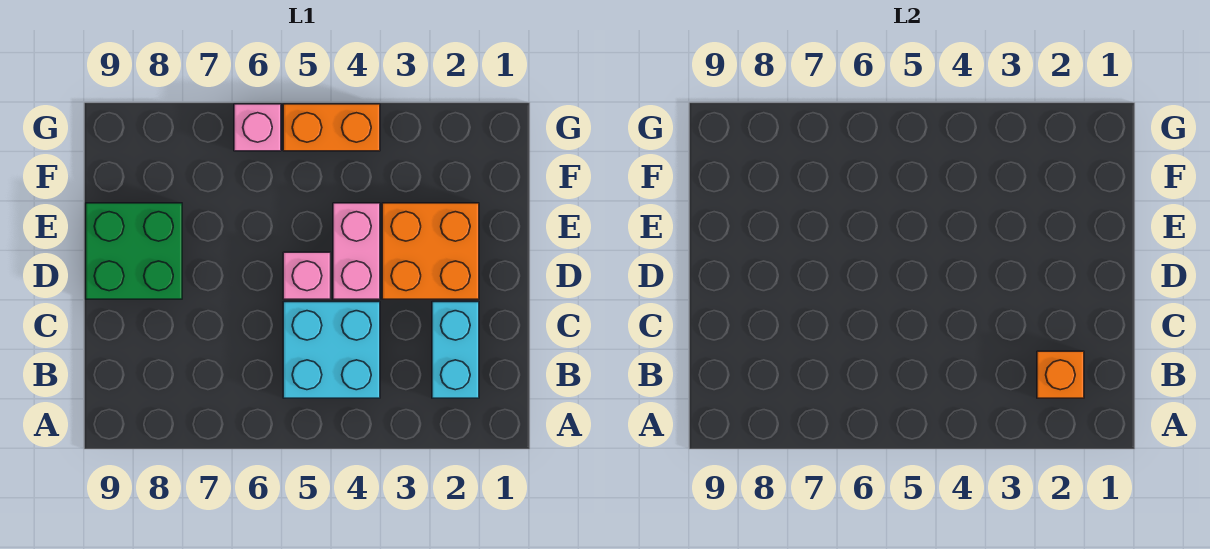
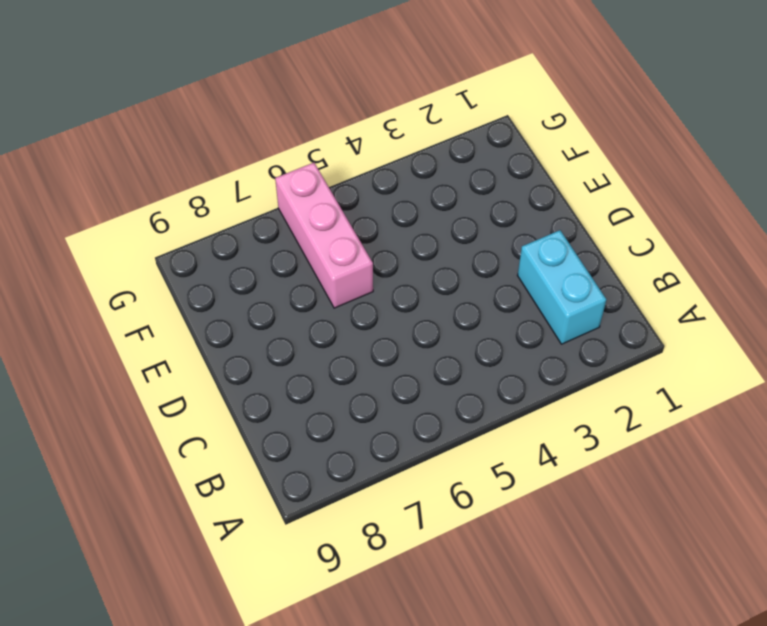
pink brick E6:G6 level 1 -> pink brick G6 level 1
none -> cyan brick B4:C5 level 1
none -> orange brick D2:E3 level 1

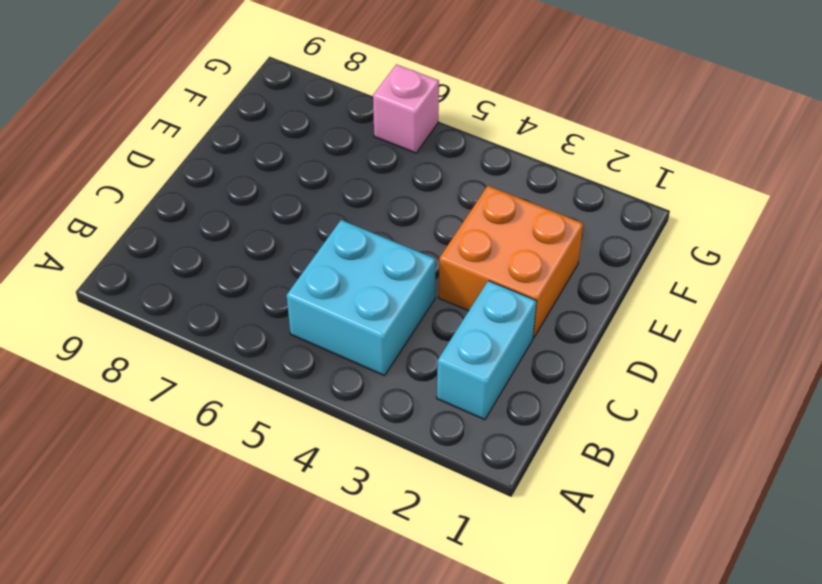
none -> pink brick D4:E4 level 1
none -> pink brick D5 level 1

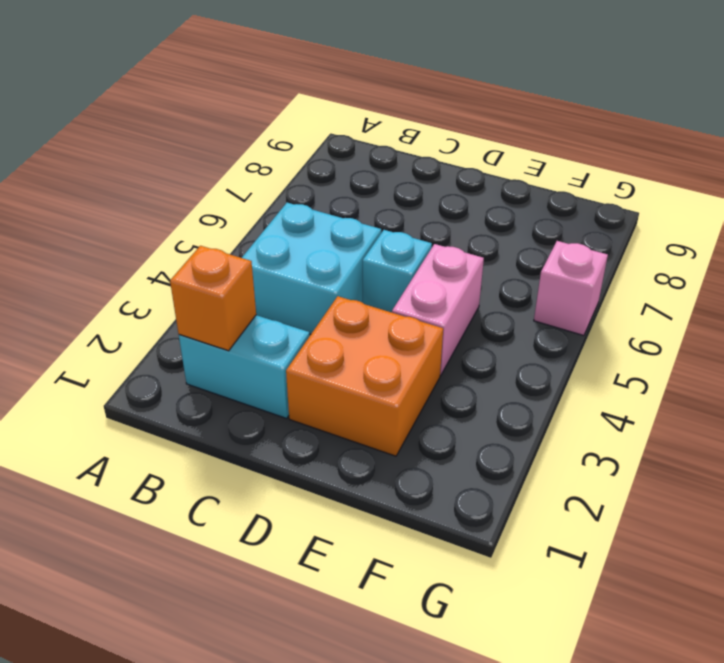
cyan brick D5 level 1 -> pink brick D5 level 1
pink brick E4:E5 level 1 -> pink brick D4:E4 level 1
none -> green brick D8:E9 level 1
none -> orange brick G4:G5 level 1

